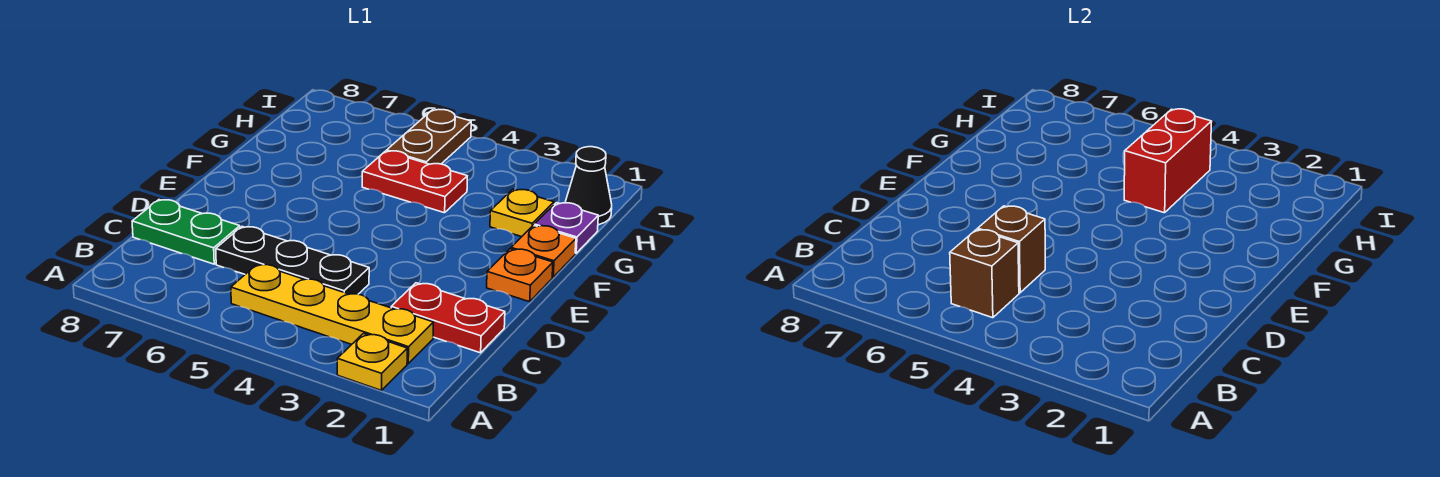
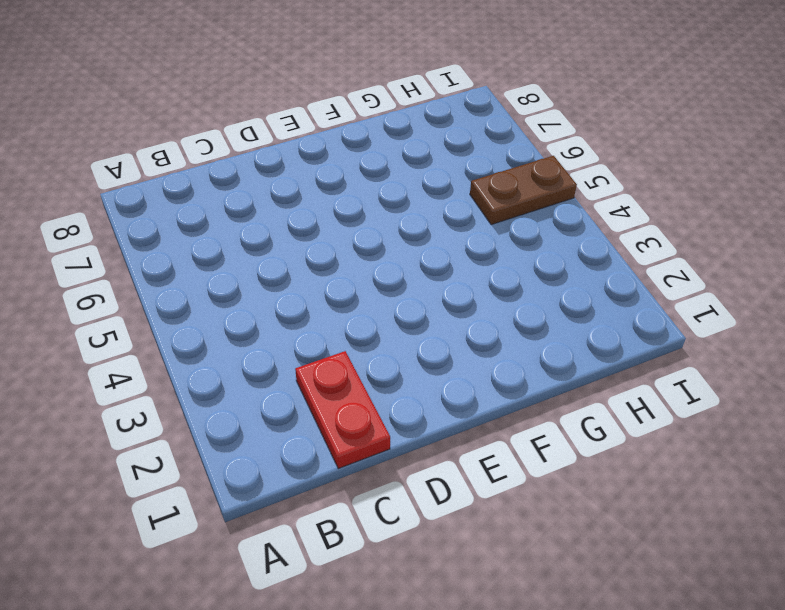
none -> yellow plate A2 level 1
none -> yellow plate B2:B5 level 1
none -> black plate C4:C6 level 1

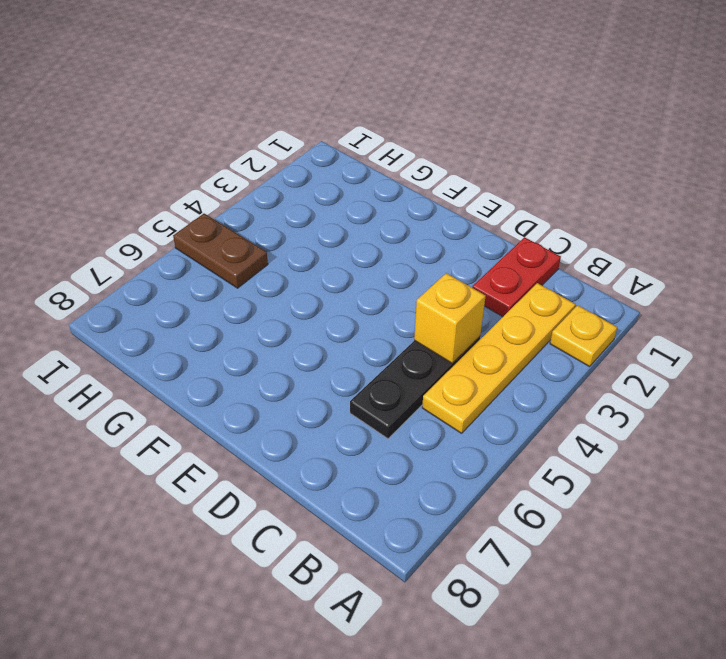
yellow brick C4 level 2 -> none
none -> green plate C7:C8 level 1
none -> orange plate E1 level 1
none -> orange plate F1 level 1

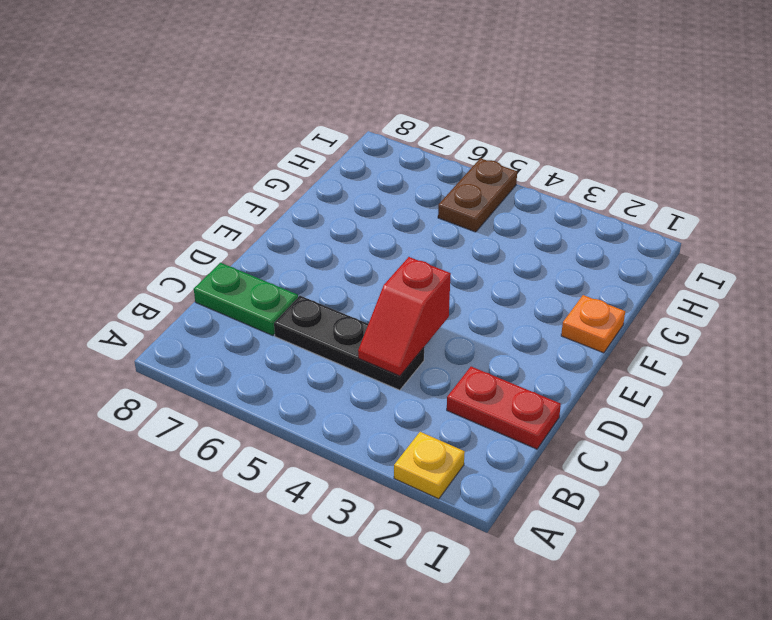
red slope C4:D4 level 2 top D -> none
none -> yellow plate B2:B5 level 1
none -> orange plate E1 level 1
none -> purple plate G1 level 1

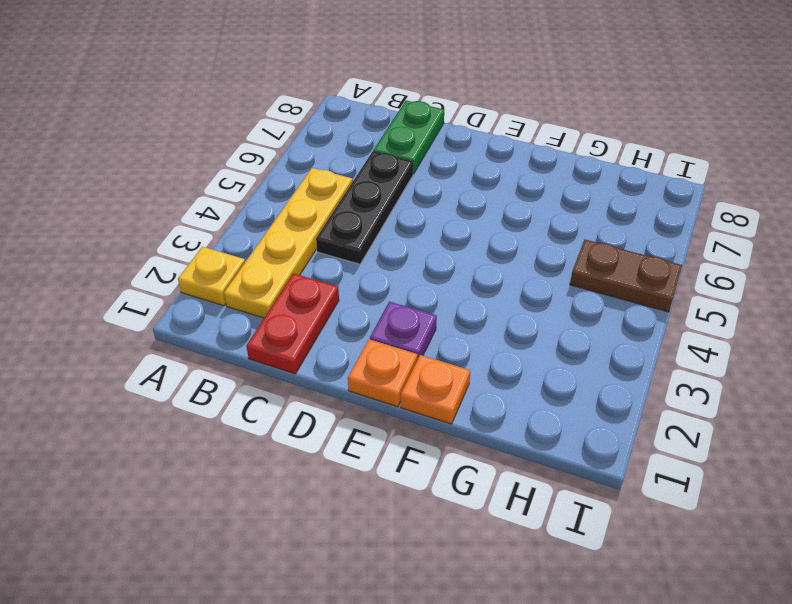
purple plate E2 level 1 -> purple plate G1 level 1
none -> yellow plate G2 level 1
none -> red plate G4:G5 level 1
none -> black cone H1 level 1

